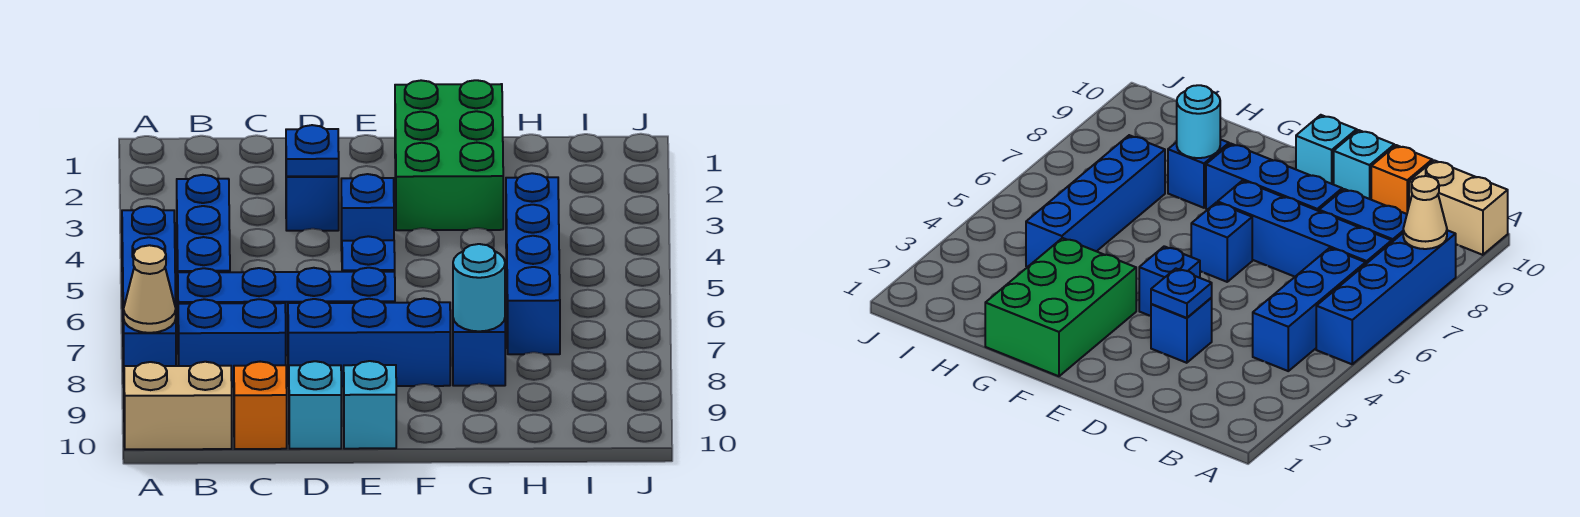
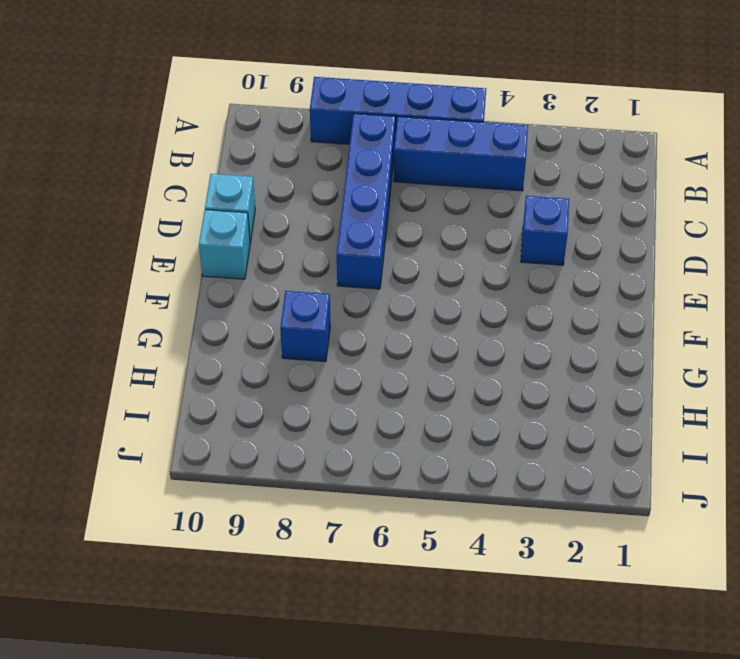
none -> tan brick A10:B10 level 1
none -> blue brick B8:C8 level 1
none -> orange brick C10 level 1

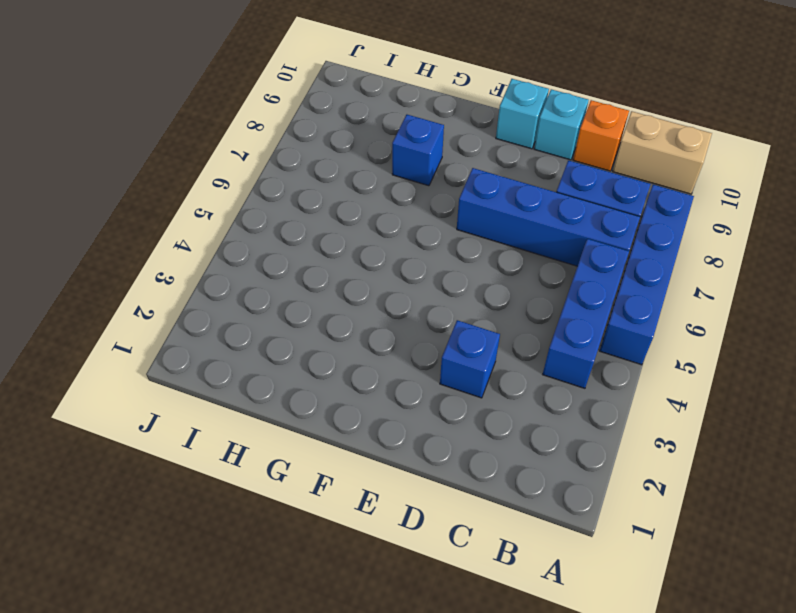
none -> blue brick D8:F8 level 1
none -> blue brick E4 level 1
none -> blue brick E6 level 1

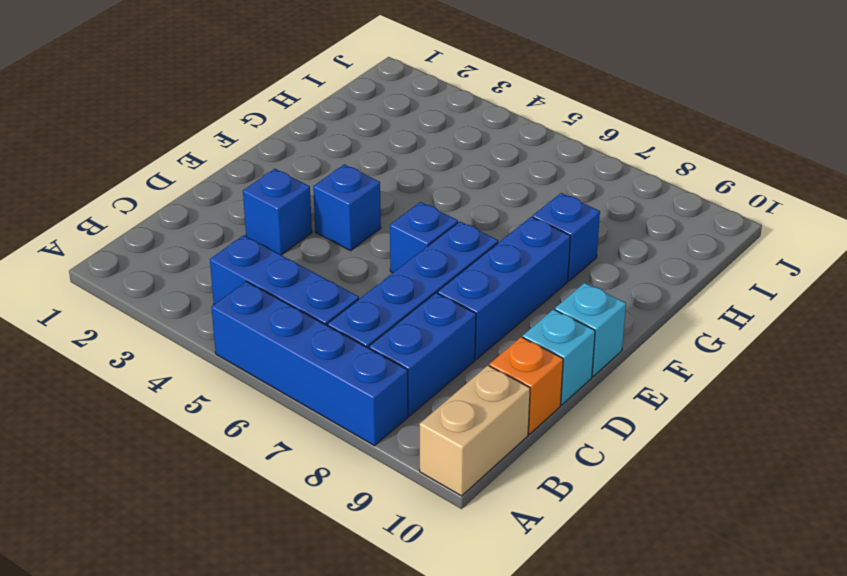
none -> green brick F1:G3 level 1
none -> blue brick H4:H7 level 1
none -> tan cone A8 level 2

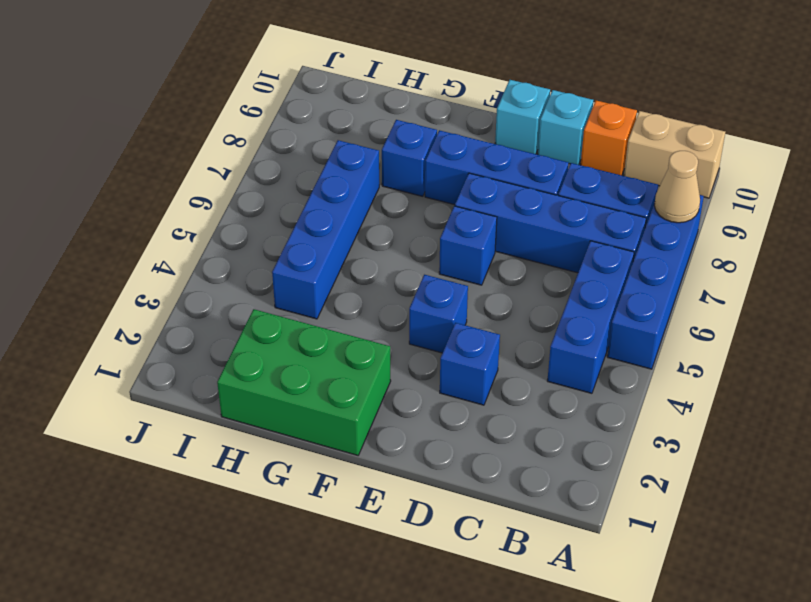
green brick F1:H2 level 1 -> green brick F1:G3 level 1
none -> blue plate D3 level 2
none -> cyan round brick G8 level 2

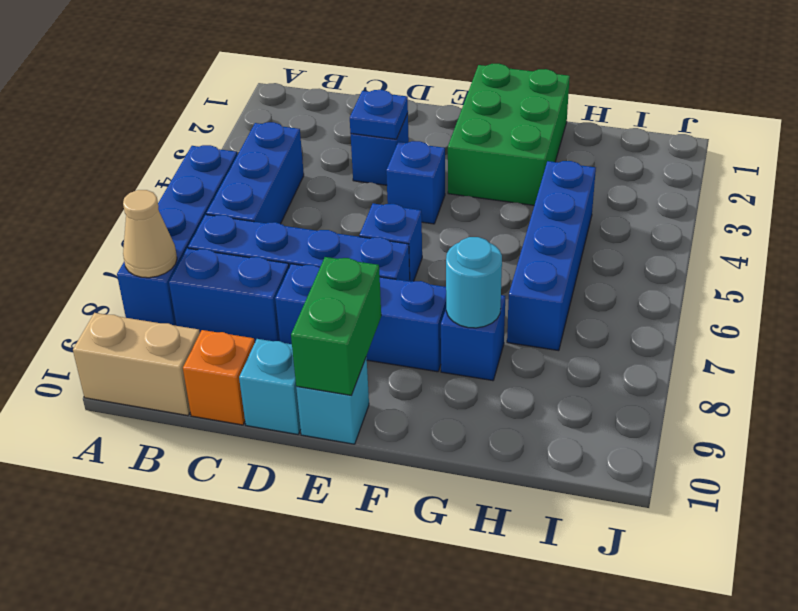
green brick E9:E10 level 2 -> none

